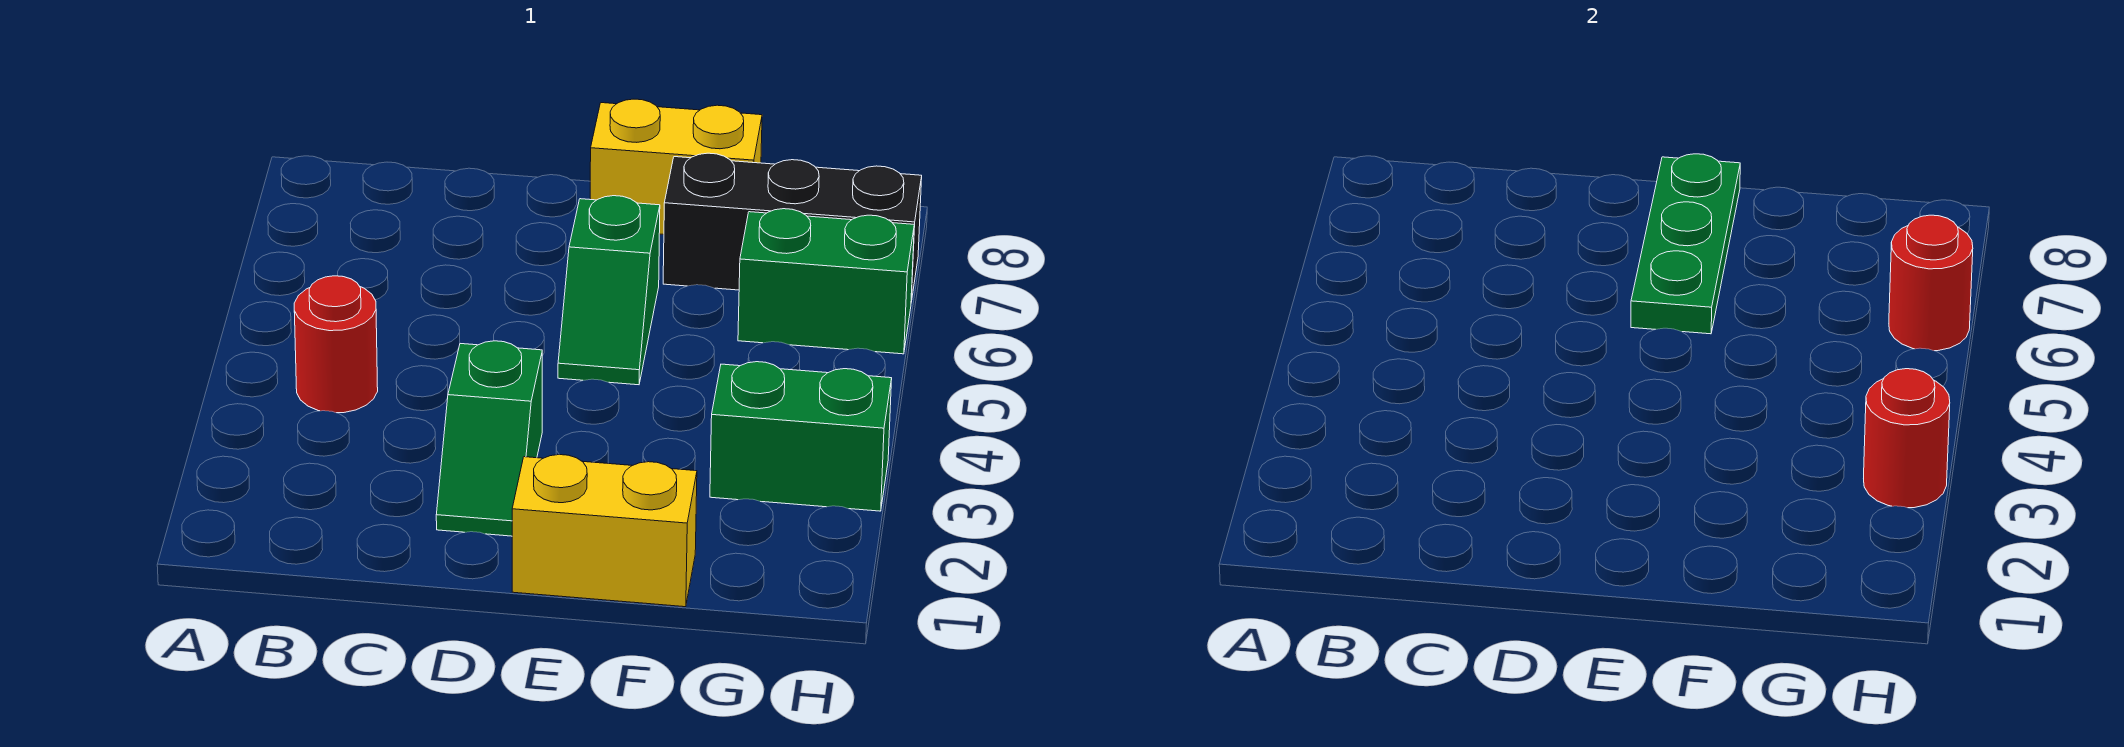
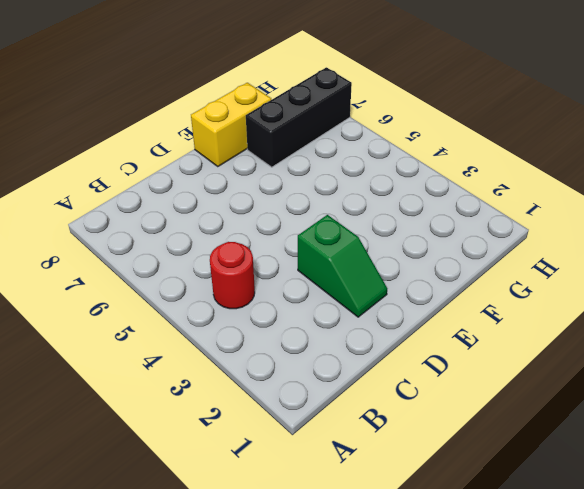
none -> yellow brick E1:F1 level 1
none -> green slope E5:E6 level 1 top 6

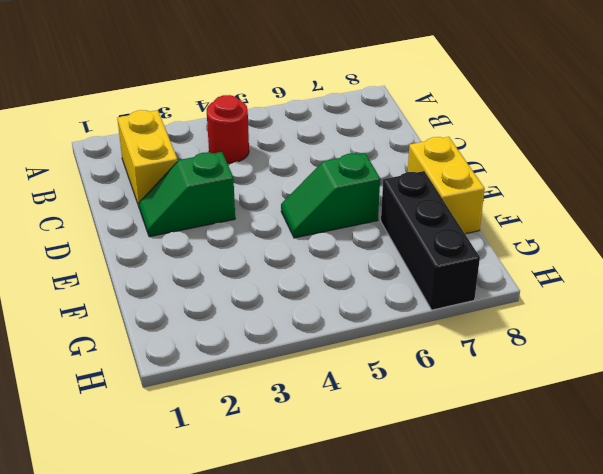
yellow brick B2:C2 level 1 -> yellow brick E1:F1 level 1
none -> green brick G3:H3 level 1
none -> green brick G6:H6 level 1

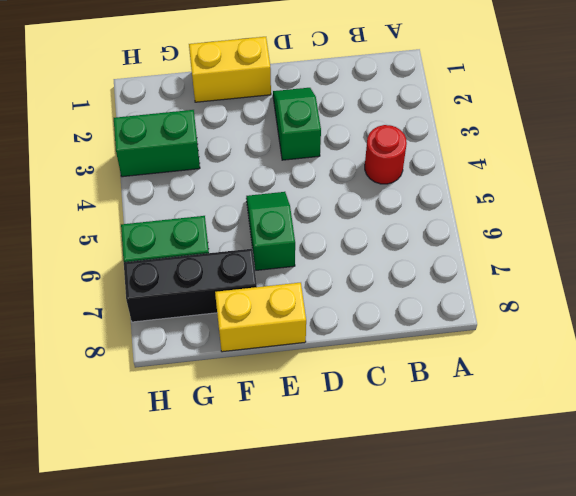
none -> green plate E6:E8 level 2
none -> red round brick H3 level 2

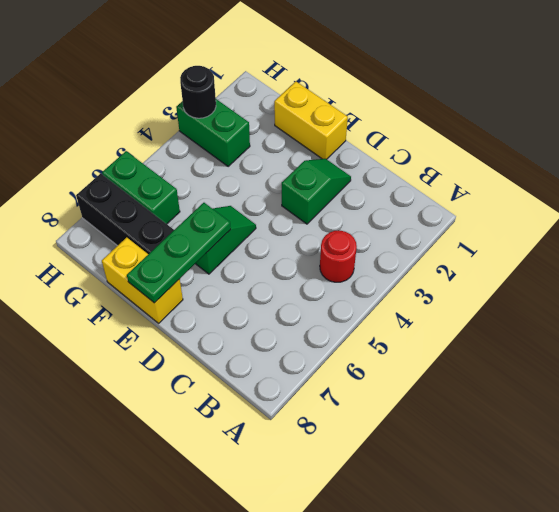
black round brick H3 level 2 -> red round brick H3 level 2
none -> red round brick H6 level 2

